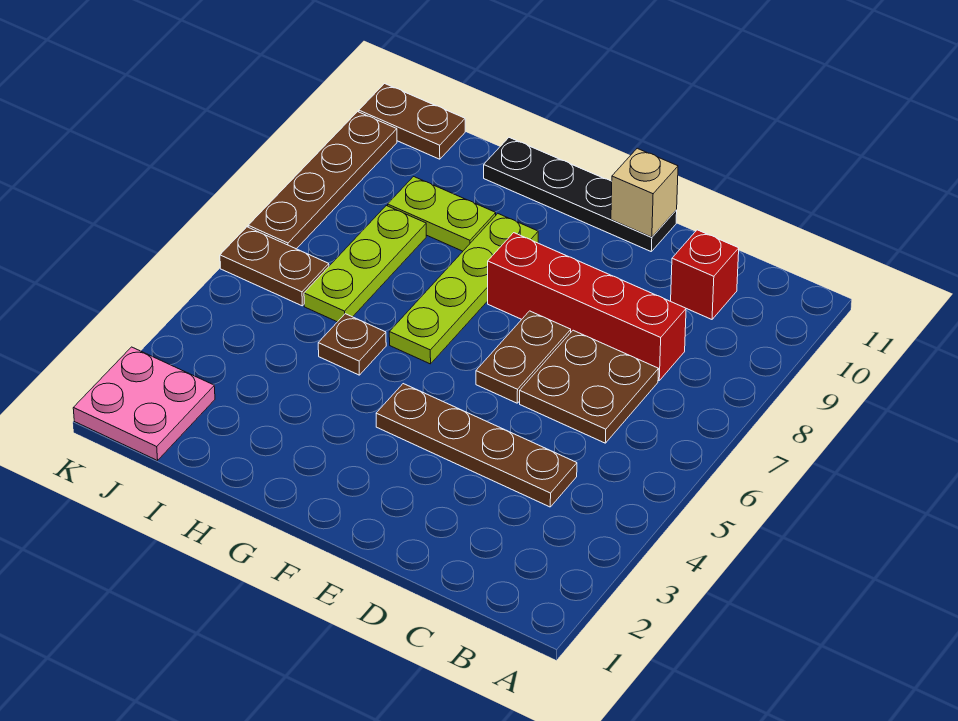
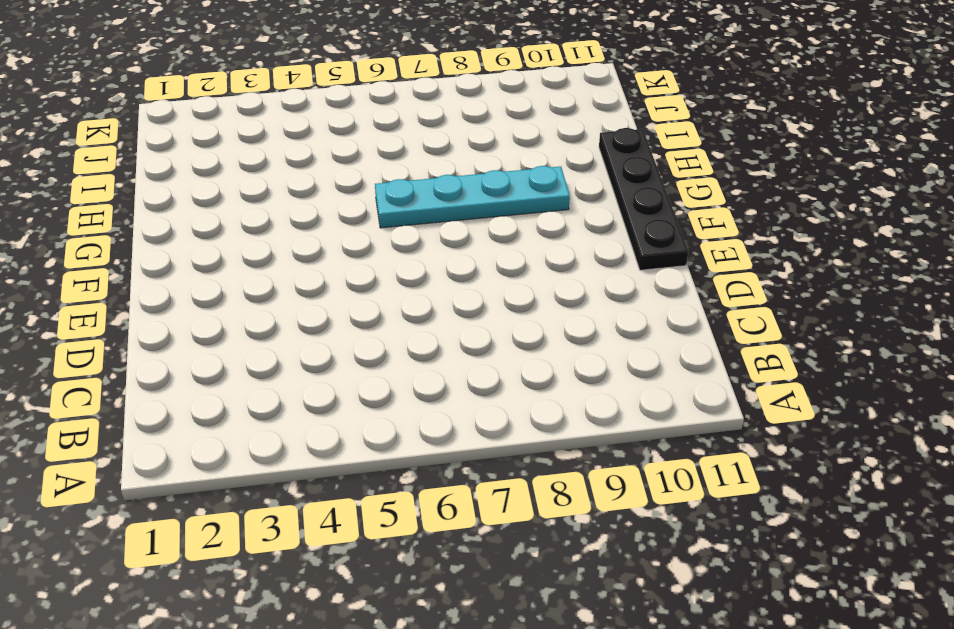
cyan plate G6:G9 level 1 -> lime plate G6:G9 level 1
none -> brown plate C4:F4 level 1
none -> brown plate C6:D7 level 1
none -> red brick C8:F8 level 1

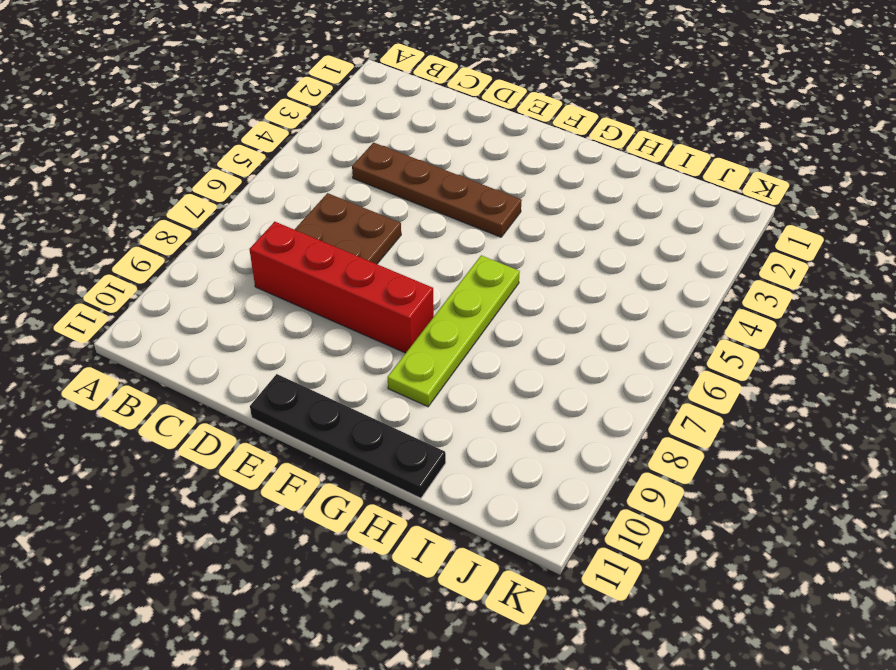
none -> red brick C10 level 1
none -> brown plate E6:E7 level 1
none -> brown plate H5 level 1

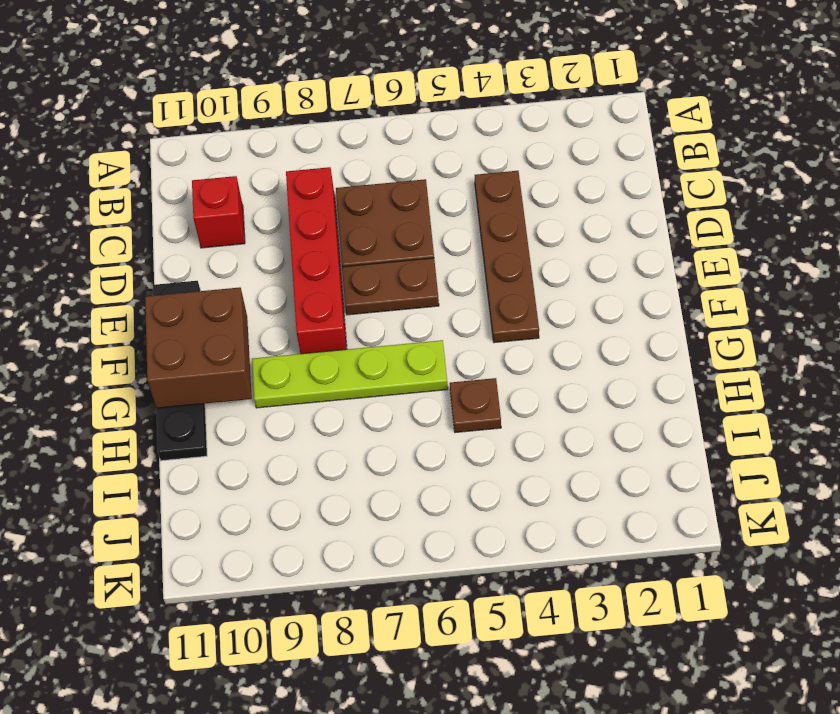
brown brick F10:G11 level 2 -> none
none -> lime plate H9:I9 level 1
none -> lime plate I6:I8 level 1
none -> pink plate J1:K2 level 1

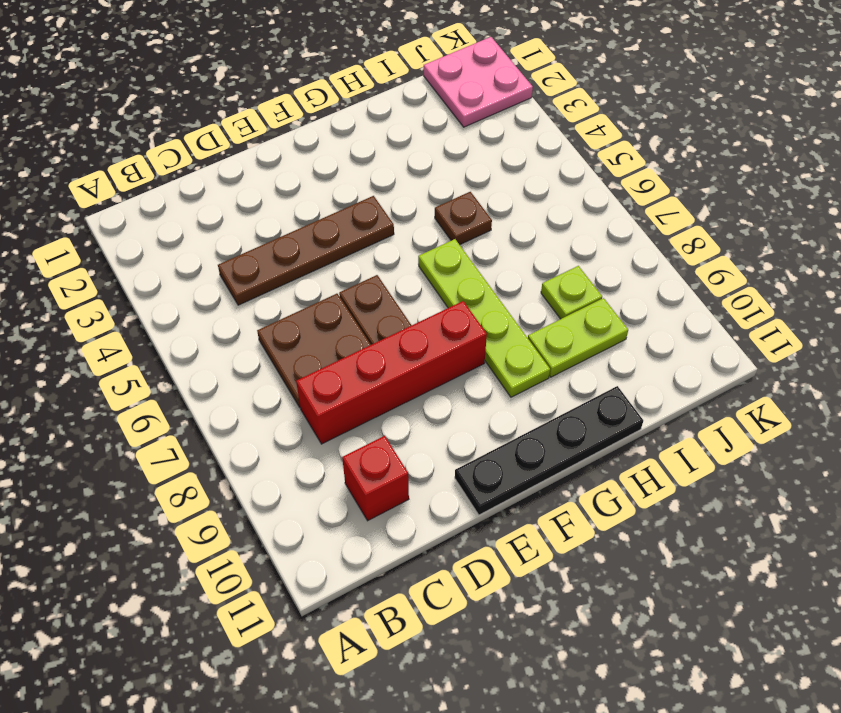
lime plate I8 level 1 -> lime plate I6:I8 level 1
none -> brown plate J6:K6 level 1
none -> brown plate J11:K11 level 1
none -> brown plate K7:K10 level 1

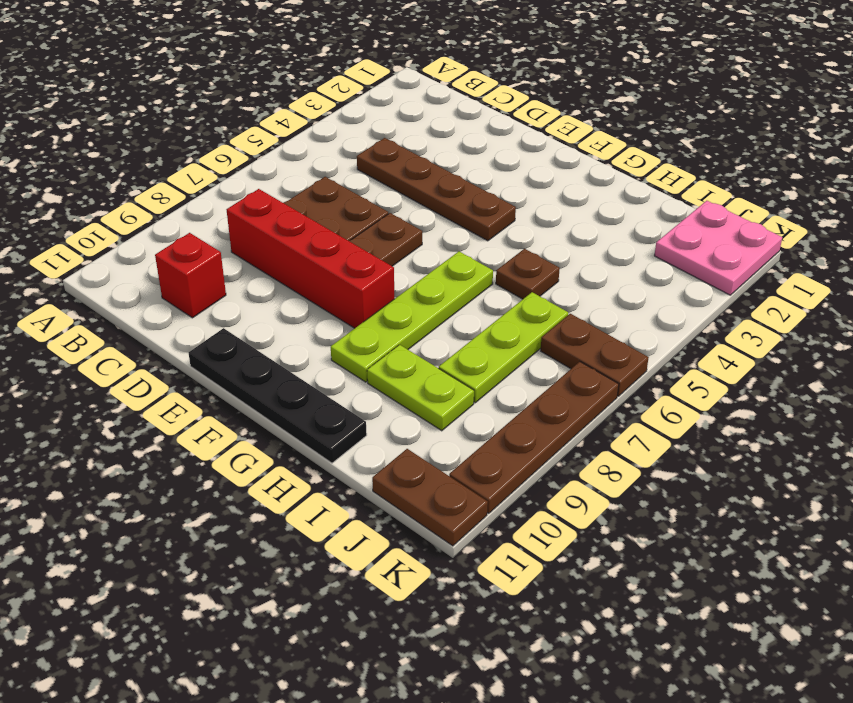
none -> tan brick E11 level 2

